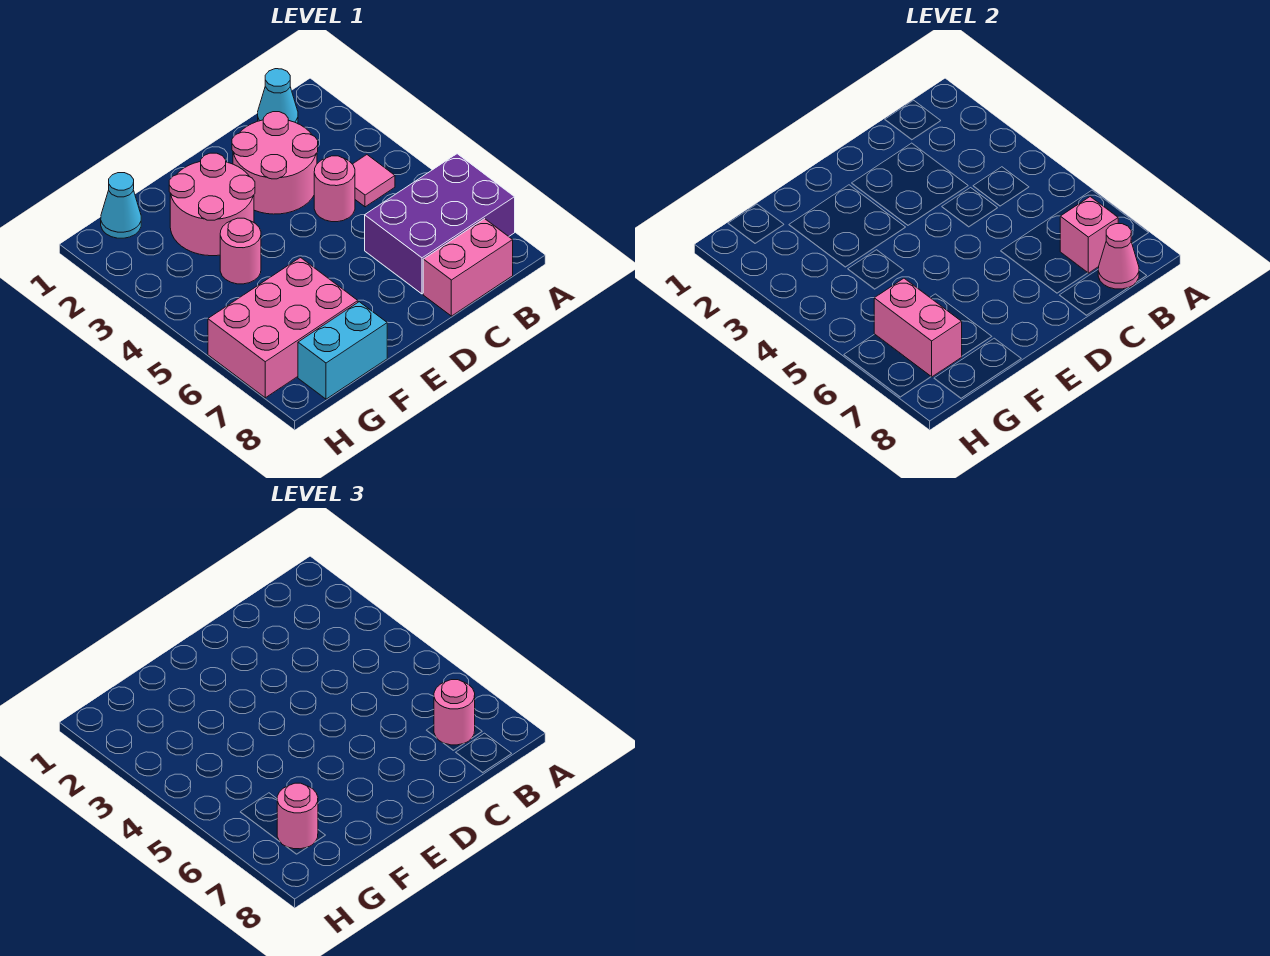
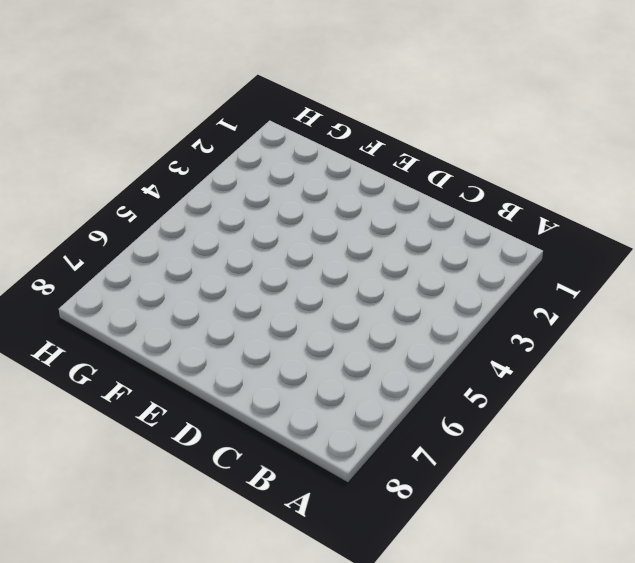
none -> purple brick A6:C7 level 1
none -> cyan cone B1 level 1
none -> pink tile B4 level 1

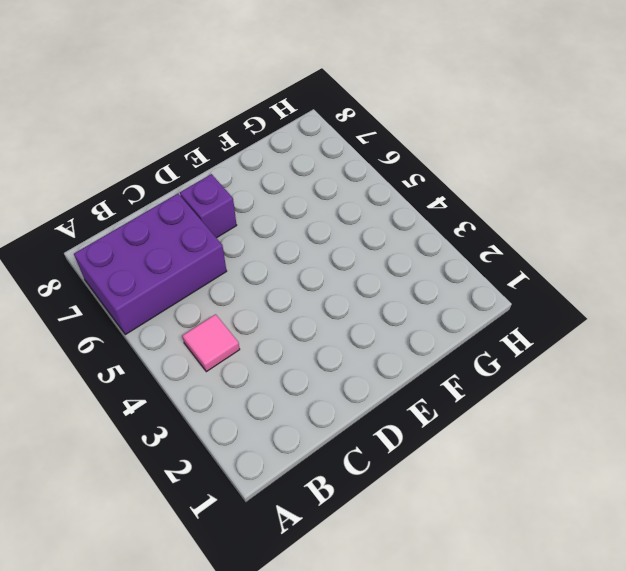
purple brick D7 level 1 -> none
none -> cyan cone B1 level 1
none -> pink brick B8:C8 level 1
none -> pink round brick C2:D3 level 1

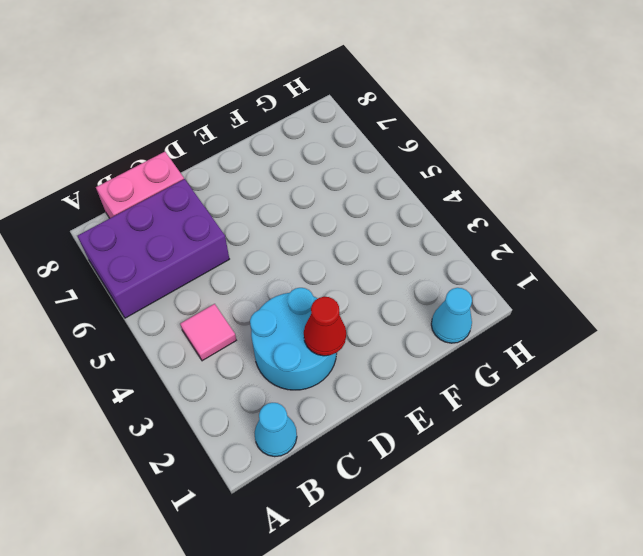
cyan round brick C2:D3 level 1 -> pink round brick C2:D3 level 1
red cone D2 level 2 -> none
none -> pink round brick C4 level 1
none -> pink round brick E2:F3 level 1
none -> pink round brick F4 level 1

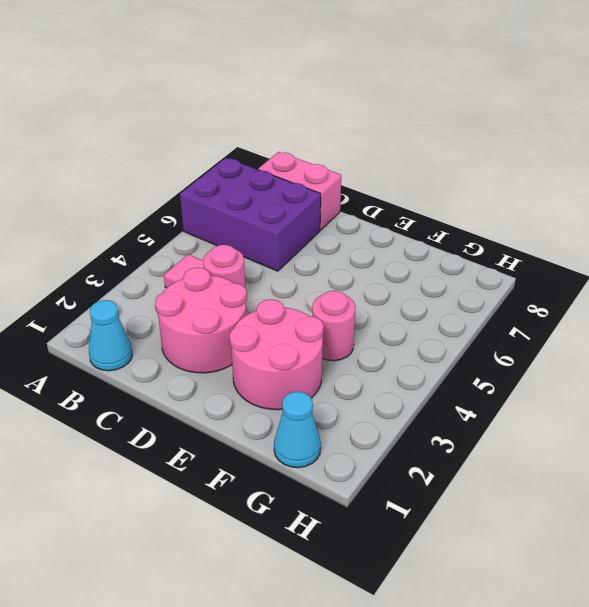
none -> pink brick F6:H7 level 1
none -> cyan brick F8:G8 level 1
none -> pink brick B7 level 2

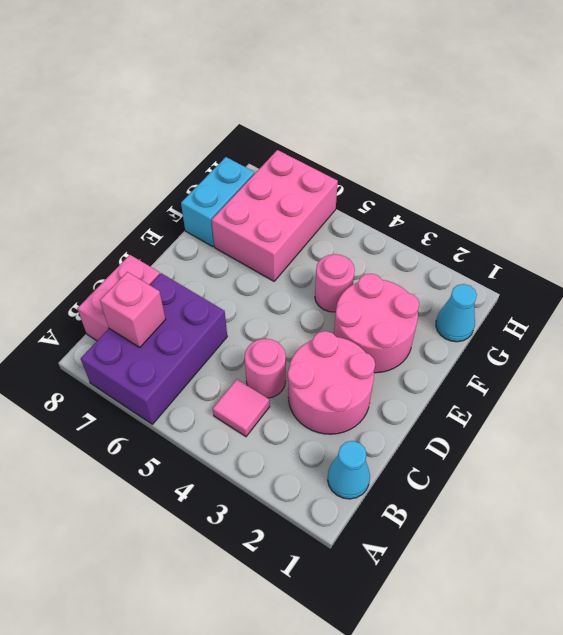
none -> pink cone B8 level 2
none -> pink brick G6:G7 level 2
none -> pink round brick B7 level 3

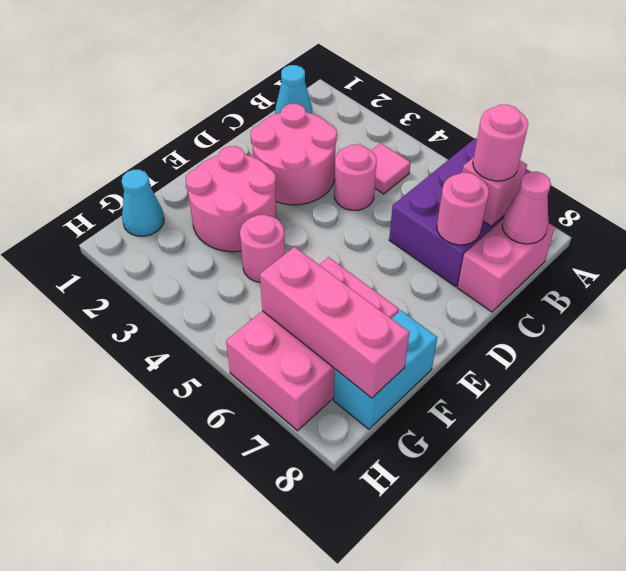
pink round brick C7 level 2 -> pink round brick G7 level 3
pink brick G6:G8 level 2 -> pink brick G6:G7 level 2

